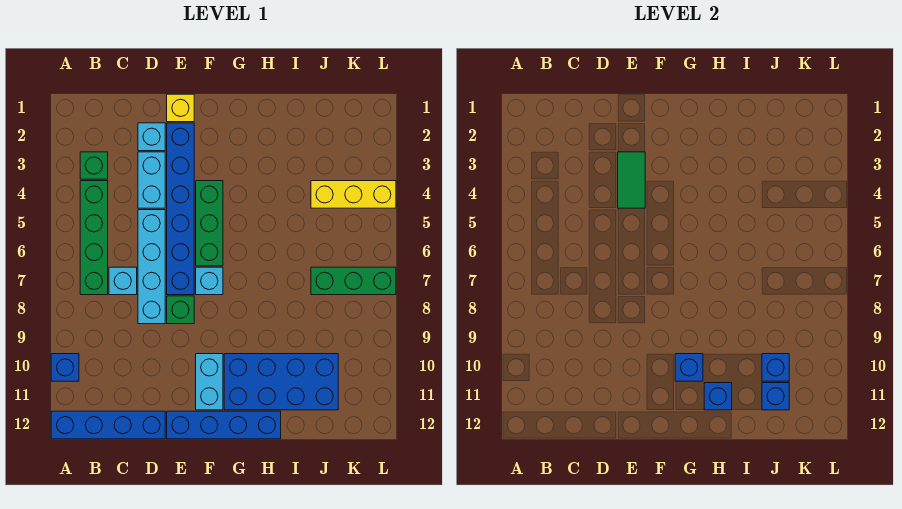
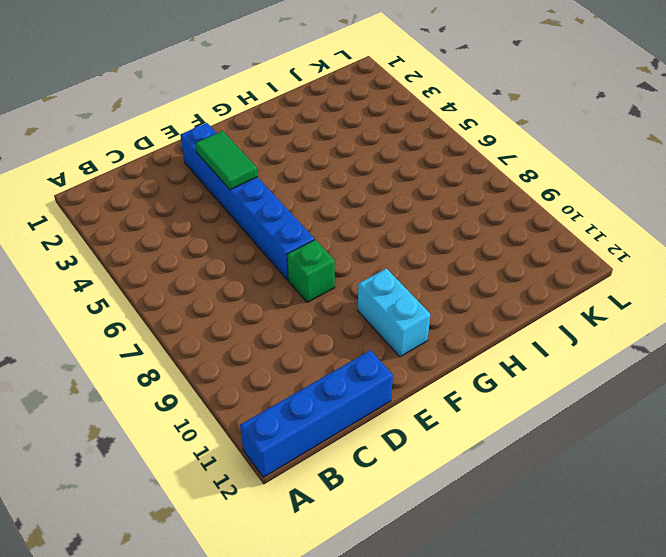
none -> blue brick A10 level 1
none -> green brick B3 level 1
none -> green brick B4:B7 level 1

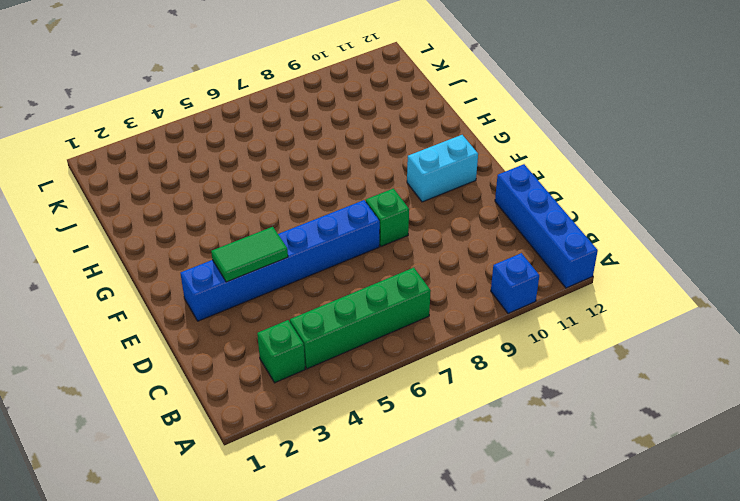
none -> cyan brick C7 level 1
none -> cyan brick D2 level 1
none -> cyan brick D3:D4 level 1

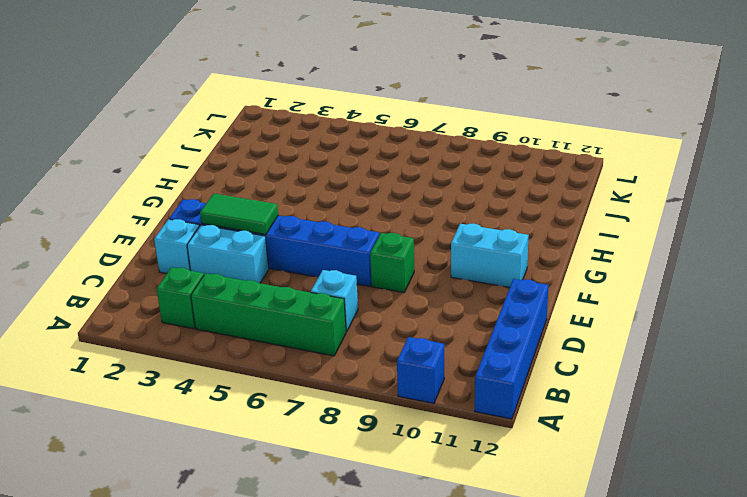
none -> cyan brick D5:D8 level 1
none -> yellow brick E1 level 1
none -> blue brick E12:H12 level 1

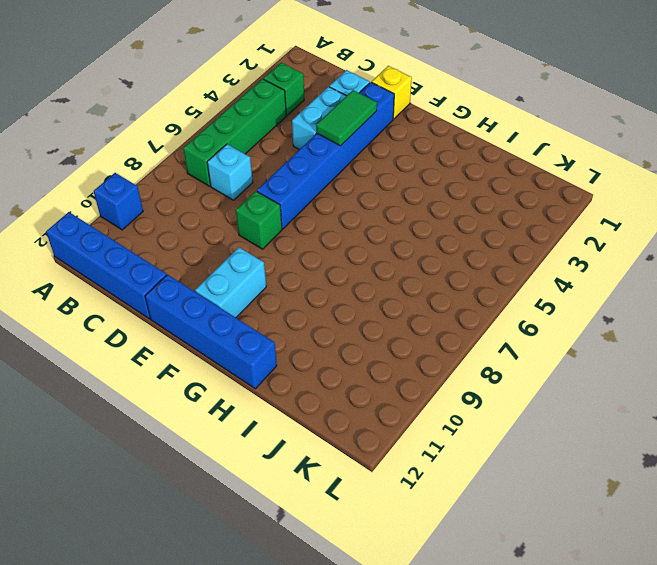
none -> cyan brick D5:D8 level 1
none -> green brick F4:F6 level 1
none -> cyan brick F7 level 1

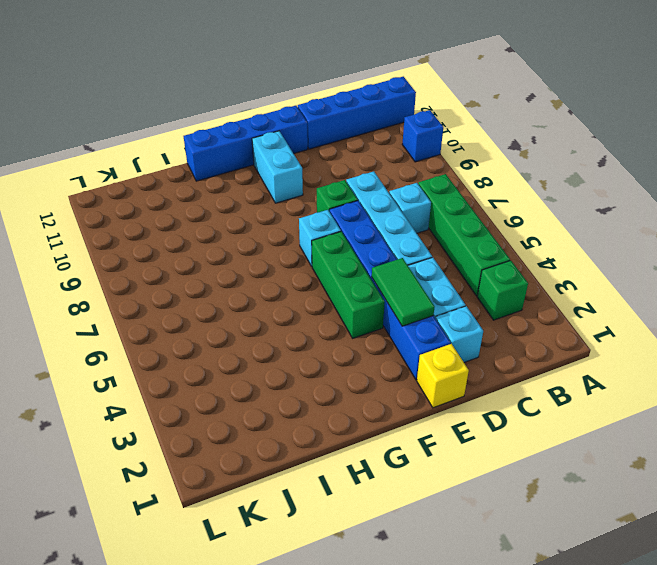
none -> blue brick G10:J11 level 1
none -> yellow brick J4:L4 level 1
none -> green brick J7:L7 level 1

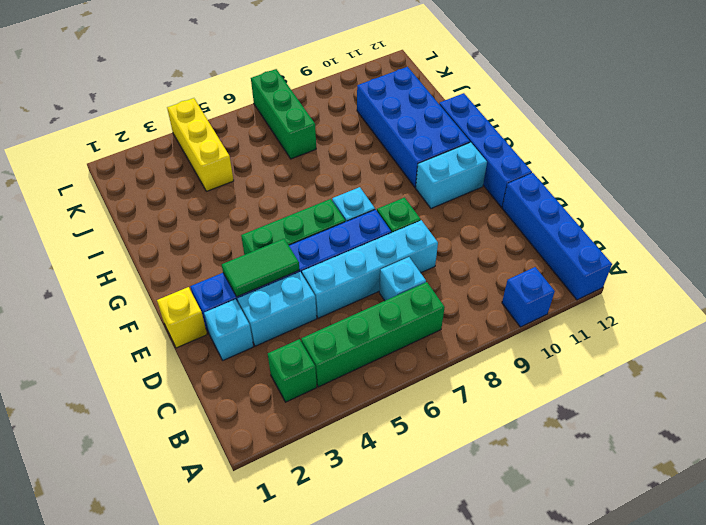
none -> blue brick G10 level 2
none -> blue brick H11 level 2
none -> blue brick J10 level 2

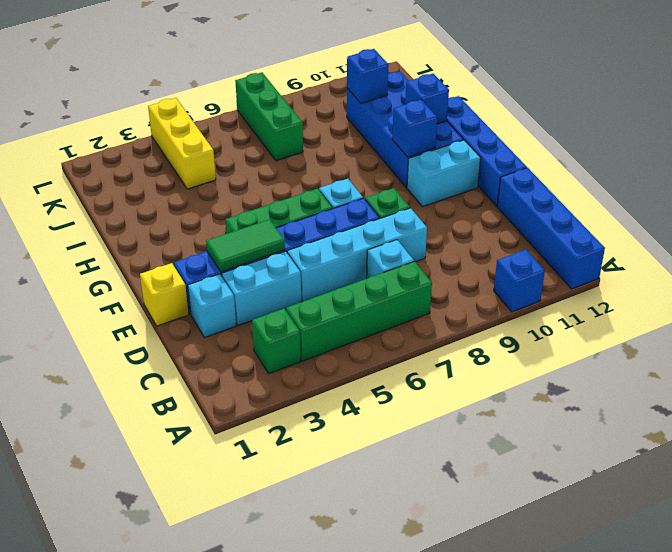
none -> blue brick J11 level 2

